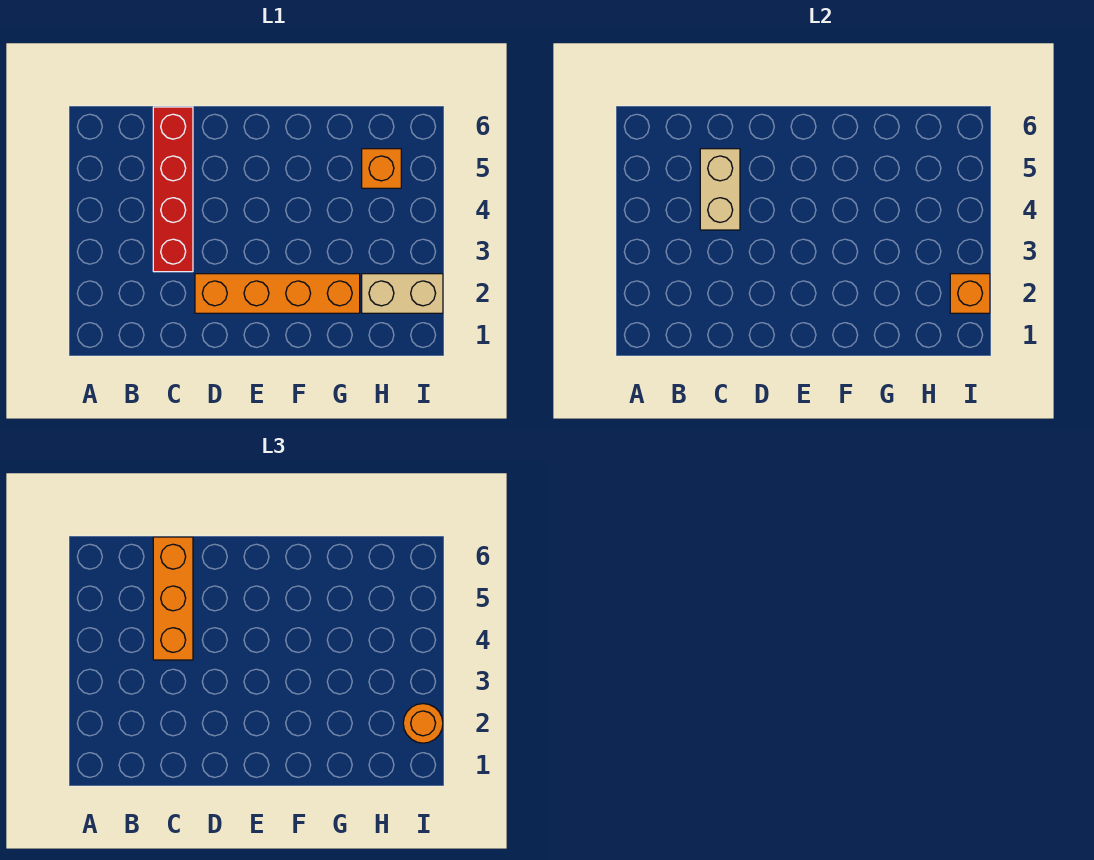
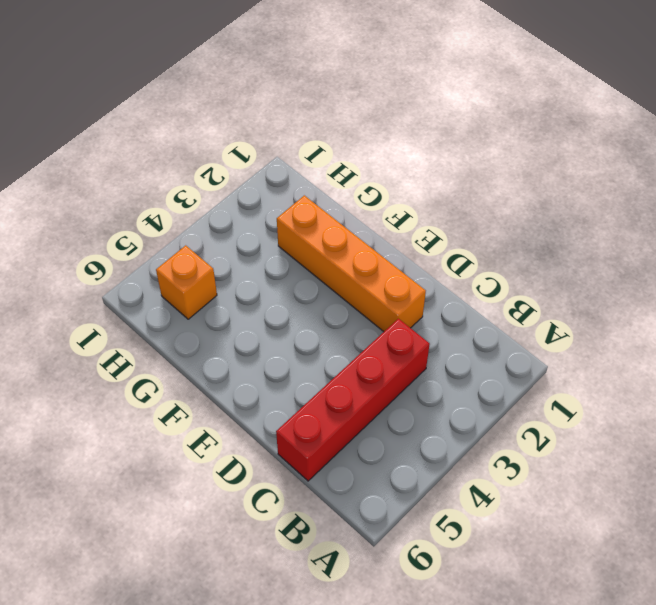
none -> tan brick H2:I2 level 1
none -> tan brick C4:C5 level 2

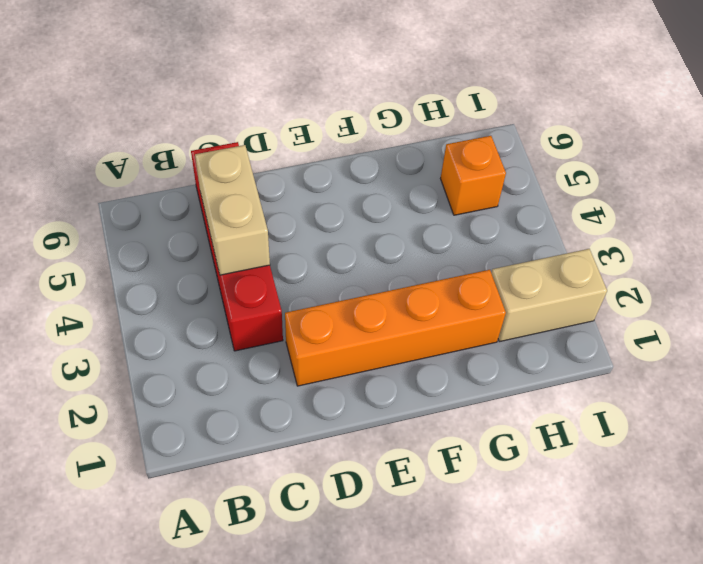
none -> orange brick I2 level 2
none -> orange brick C4:C6 level 3

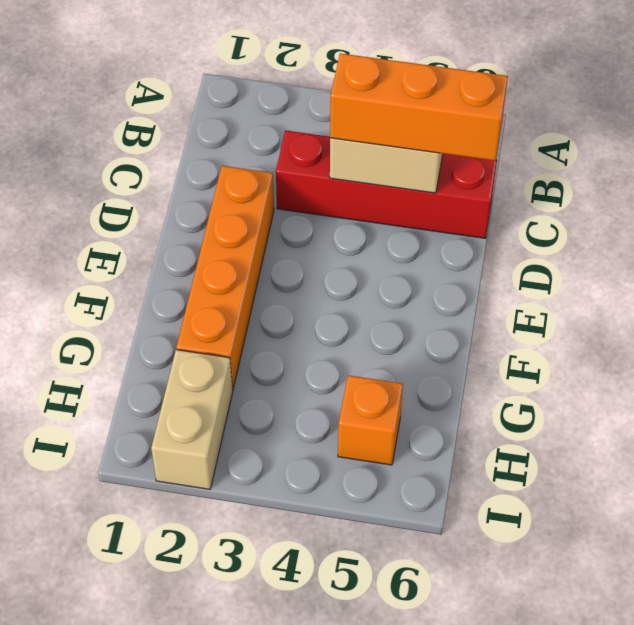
none -> orange brick I2 level 2
none -> orange round brick I2 level 3

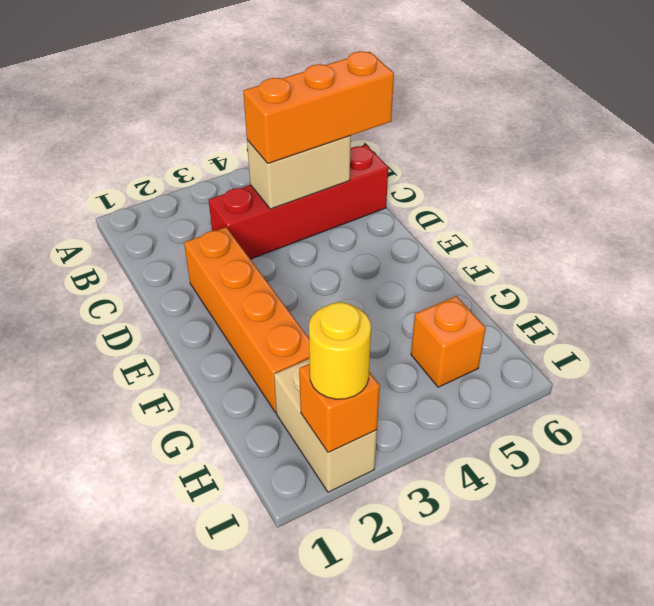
yellow round brick I2 level 3 -> orange round brick I2 level 3

